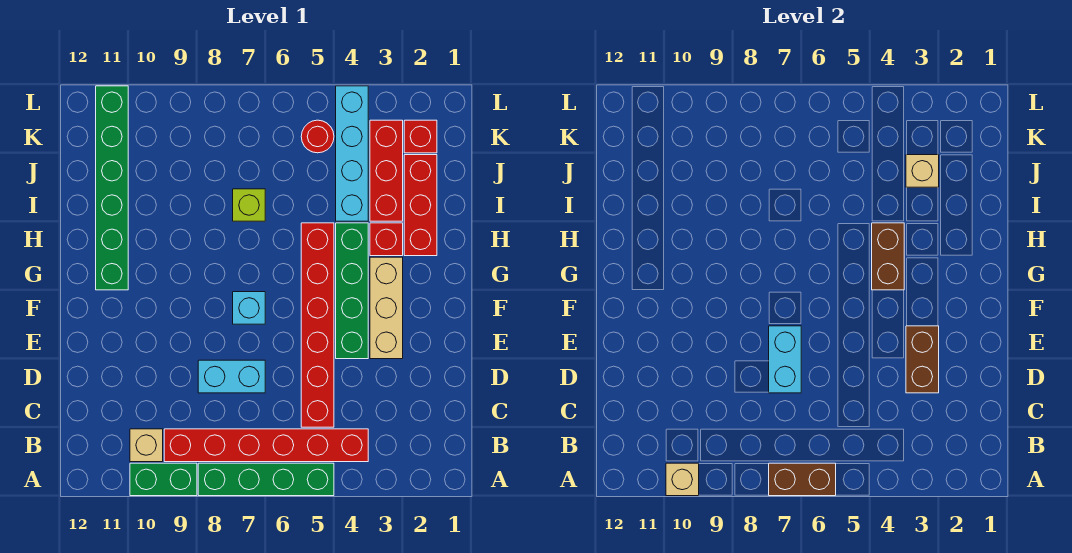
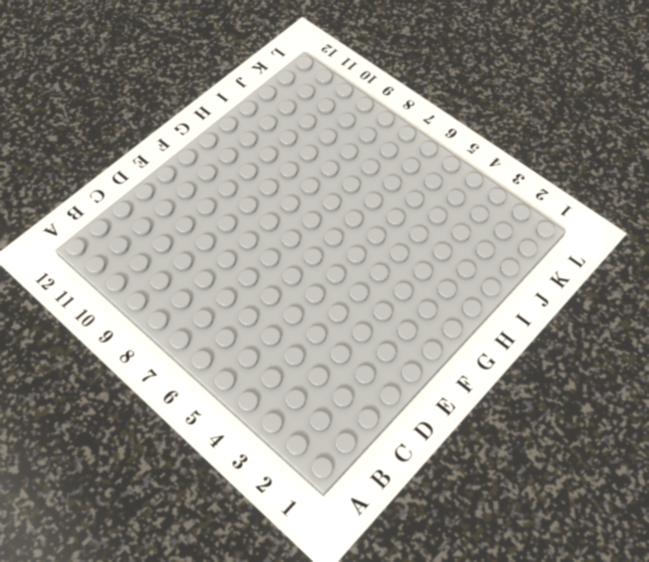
none -> green brick A5:A8 level 1
none -> green brick A9:A10 level 1
none -> red brick B4:B9 level 1

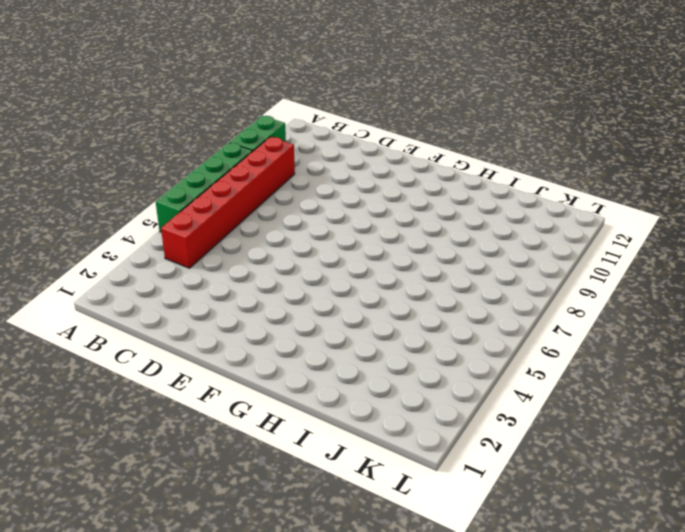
none -> tan brick B10 level 1
none -> red brick C5:H5 level 1
none -> cyan brick D7:D8 level 1

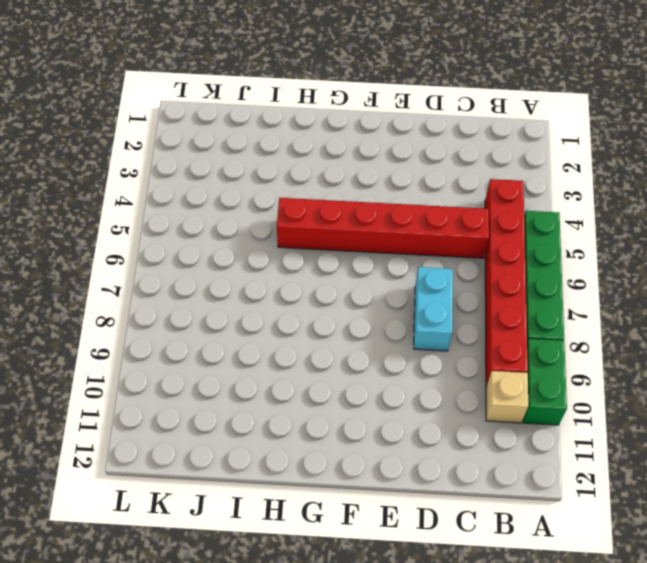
none -> tan brick E3:G3 level 1
none -> green brick E4:H4 level 1
none -> cyan brick F7 level 1

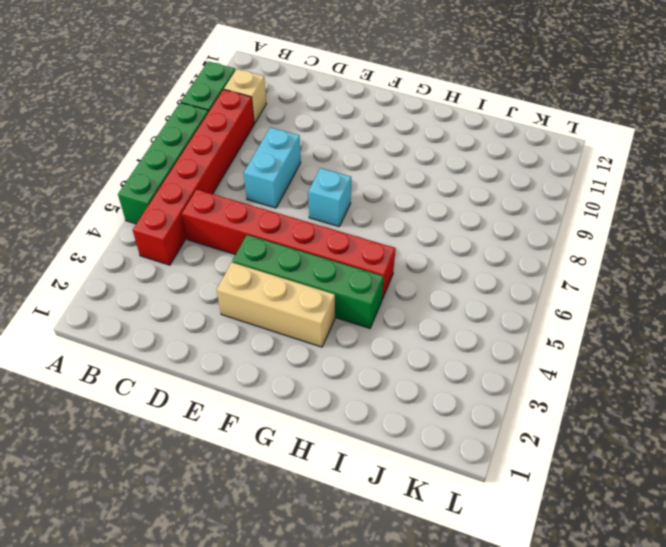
none -> green brick G11:L11 level 1
none -> red brick H2:J2 level 1
none -> red brick H3 level 1

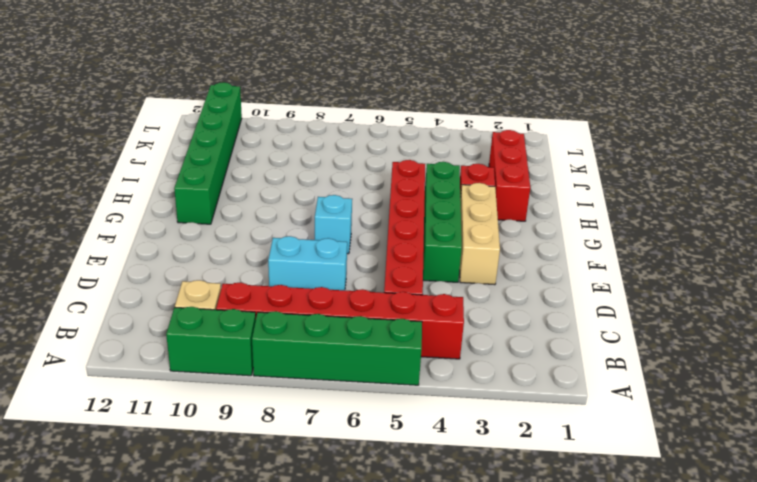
none -> red brick I3:K3 level 1
none -> cyan brick I4:L4 level 1
none -> lime brick I7 level 1

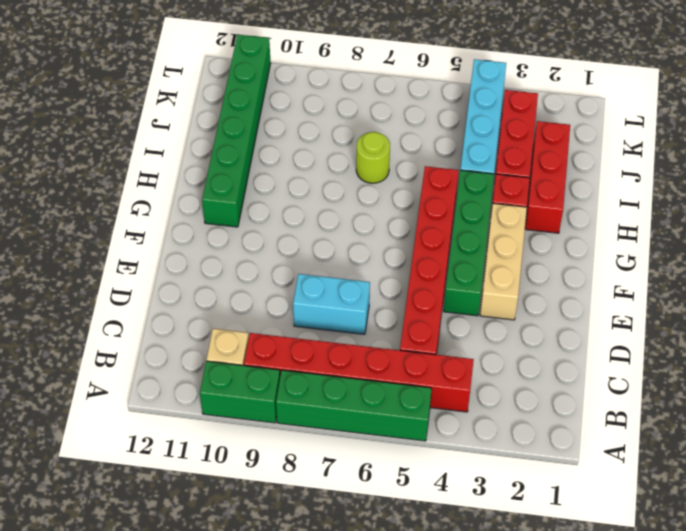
lime round brick I7 level 1 -> lime brick I7 level 1
none -> cyan brick F7 level 1
none -> red brick K2 level 1
none -> red round brick K5 level 1

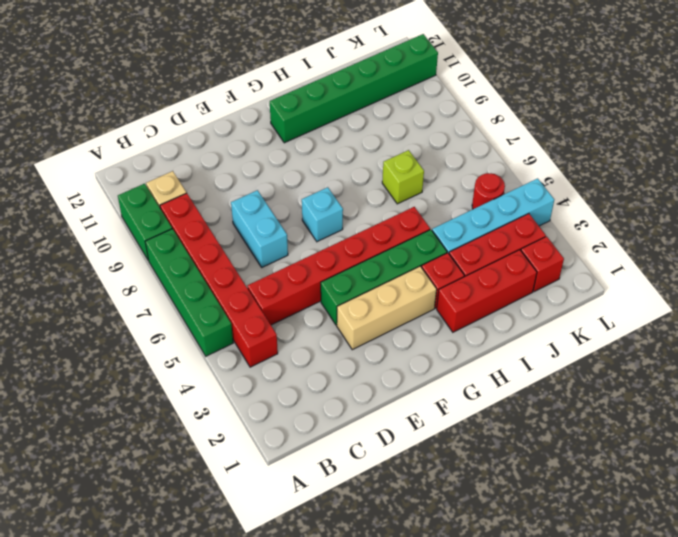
none -> brown brick A6:A7 level 2
none -> tan brick A10 level 2
none -> brown brick D3:E3 level 2

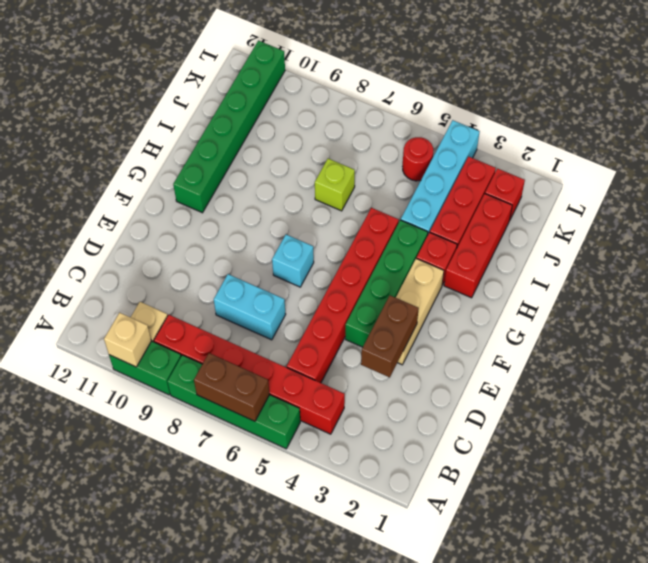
none -> cyan brick D7:E7 level 2
none -> brown brick G4:H4 level 2
none -> tan brick J3 level 2

